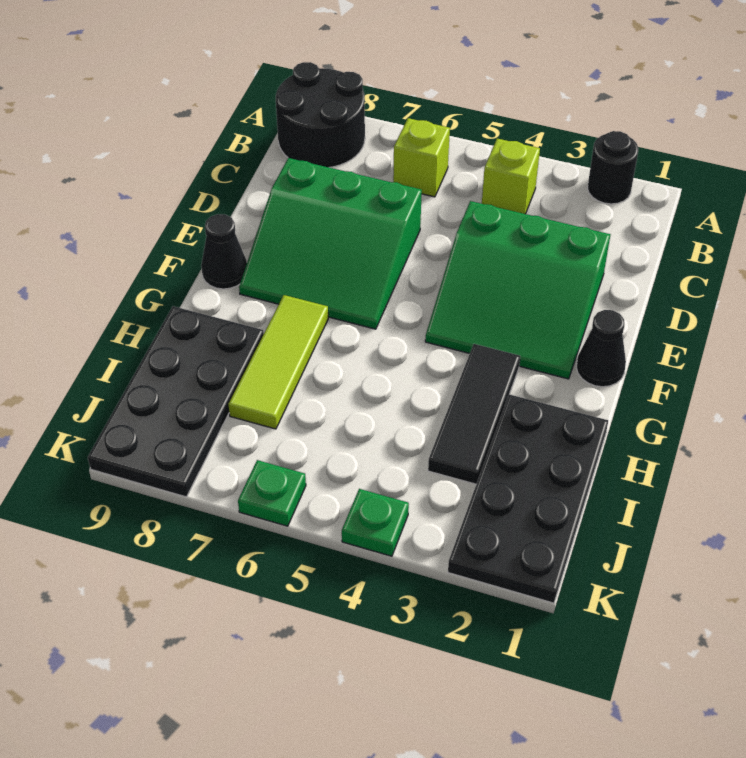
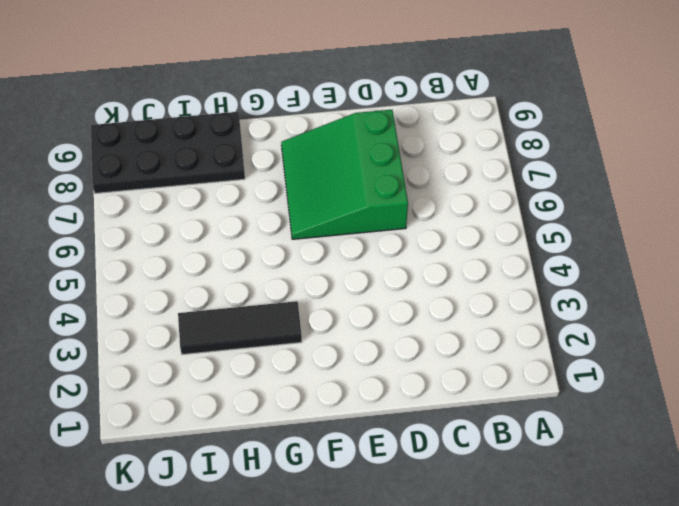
none -> black round brick A2 level 1
none -> black round brick A8:B9 level 1
none -> lime brick B4 level 1

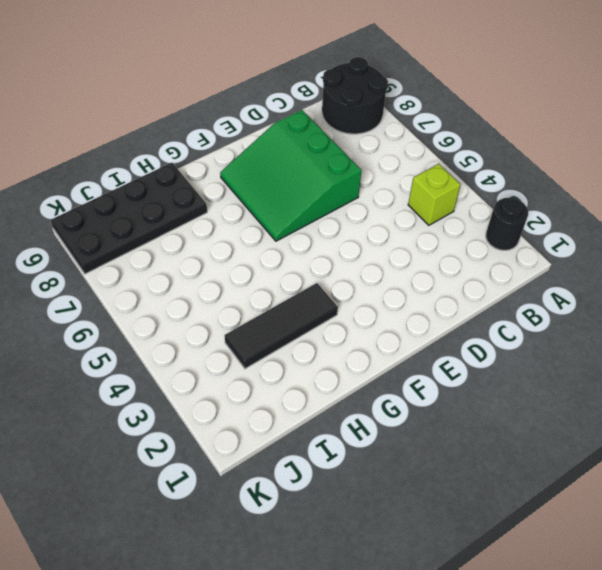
none -> lime brick B6 level 1
none -> green slope D2:F4 level 1 top D
none -> black cone F1 level 1

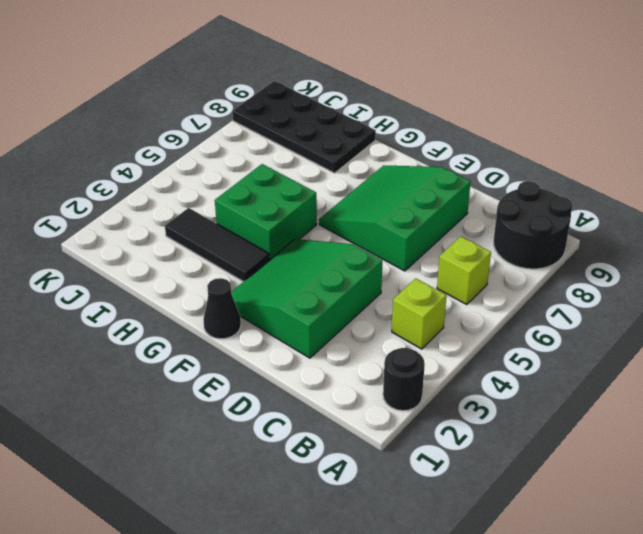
green brick G4:H5 level 1 -> none
none -> black cone F9 level 1
none -> lime tile G7:I7 level 1
none -> black plate H1:K2 level 1

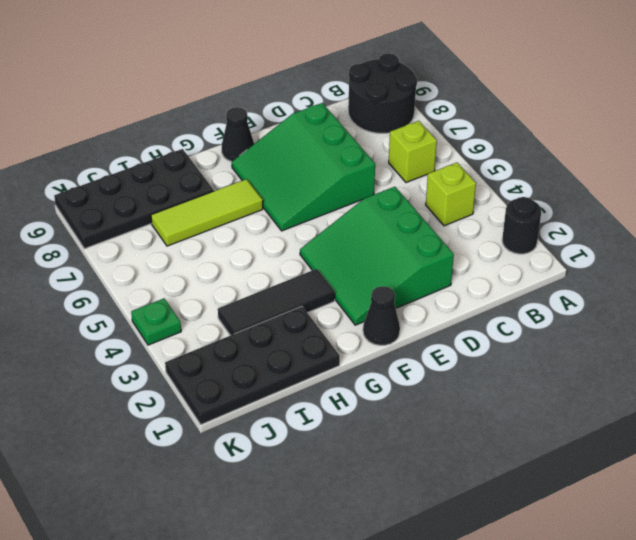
none -> green plate K6 level 1

